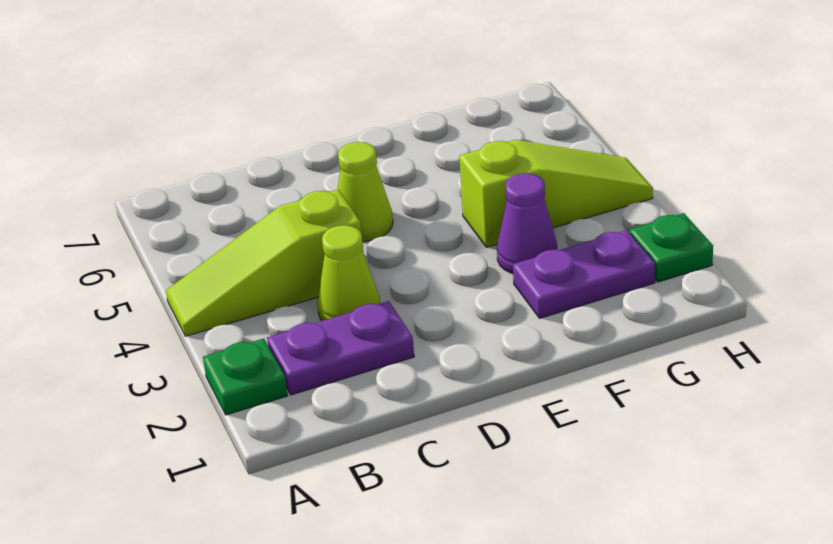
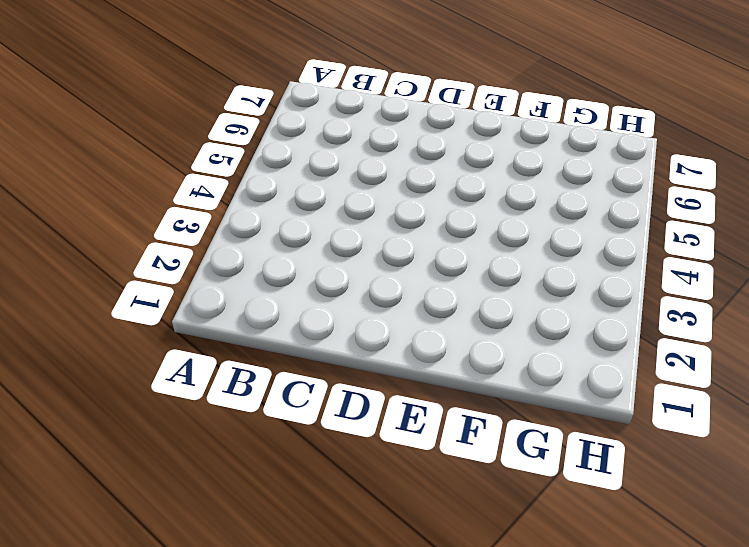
none -> green plate A2 level 1
none -> lime slope A4:C4 level 1 top C

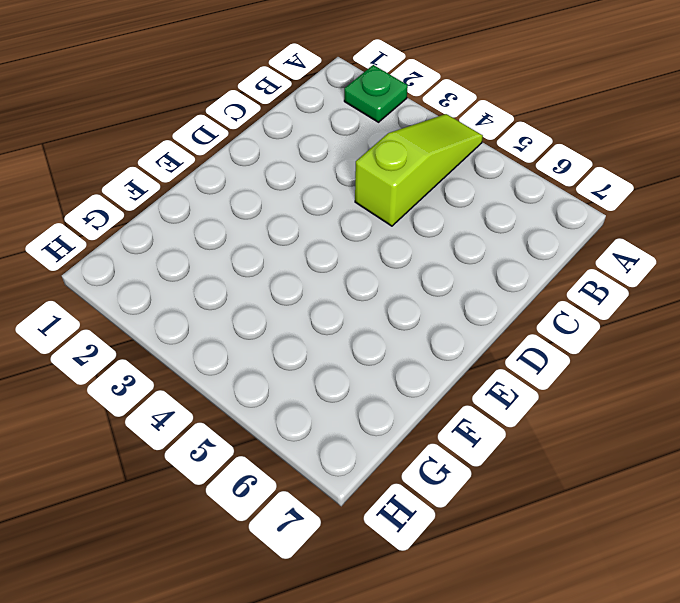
none -> purple plate B2:C2 level 1
none -> lime cone C3 level 1

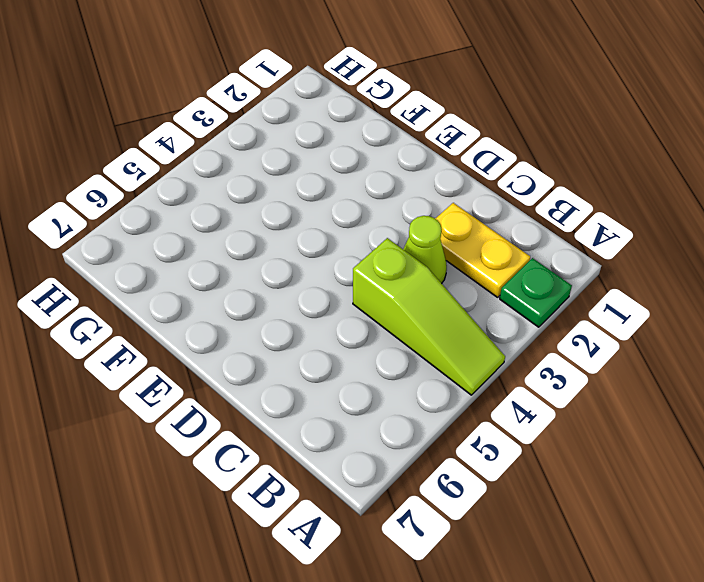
yellow plate B2:C2 level 1 -> purple plate B2:C2 level 1
none -> lime cone D5 level 1
none -> purple plate F2:G2 level 1

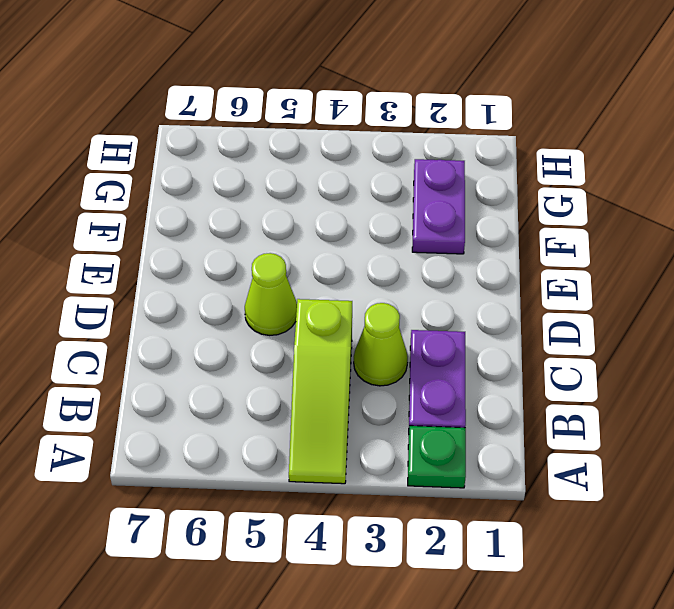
none -> purple cone F3 level 1
none -> lime slope F4:H4 level 1 top F

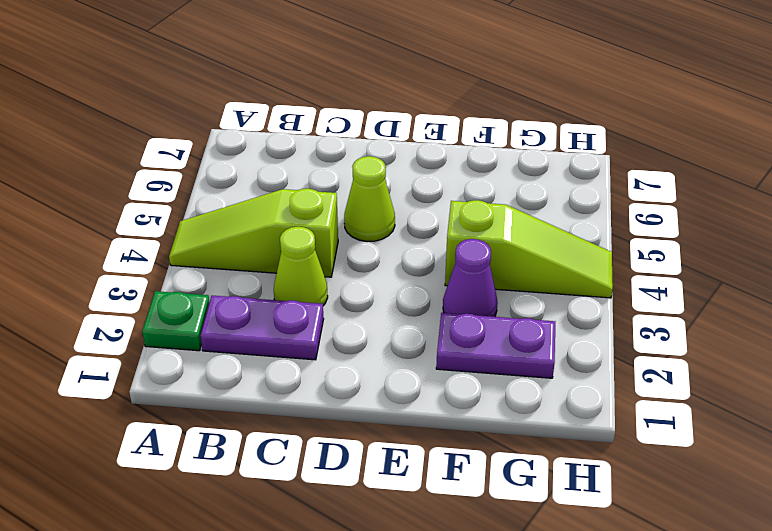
none -> green plate H2 level 1

